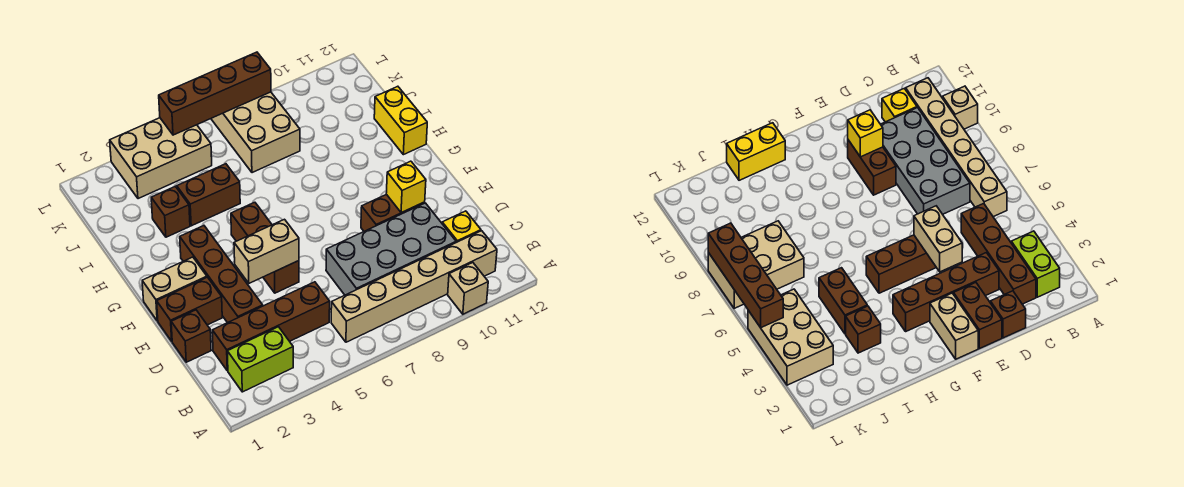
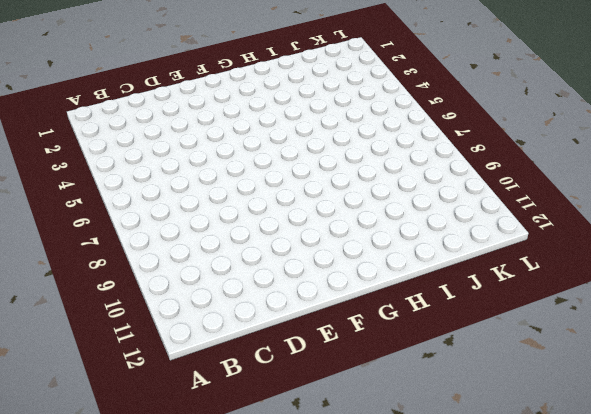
none -> tan brick A10 level 1
none -> lime brick B2:B3 level 1
none -> tan brick B6:B11 level 1

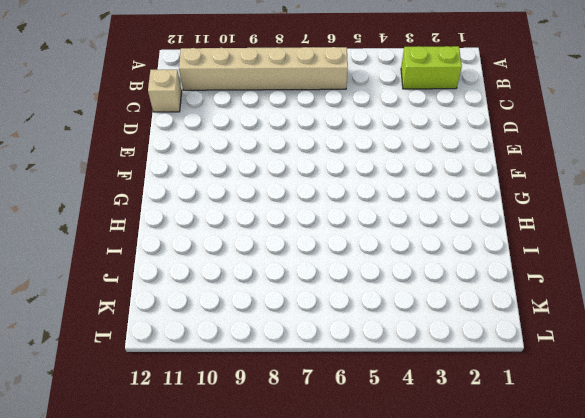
tan brick C12 level 1 -> tan brick A10 level 1
none -> brown brick C2:C5 level 1
none -> grey brick C7:D10 level 1
none -> yellow brick C11 level 1

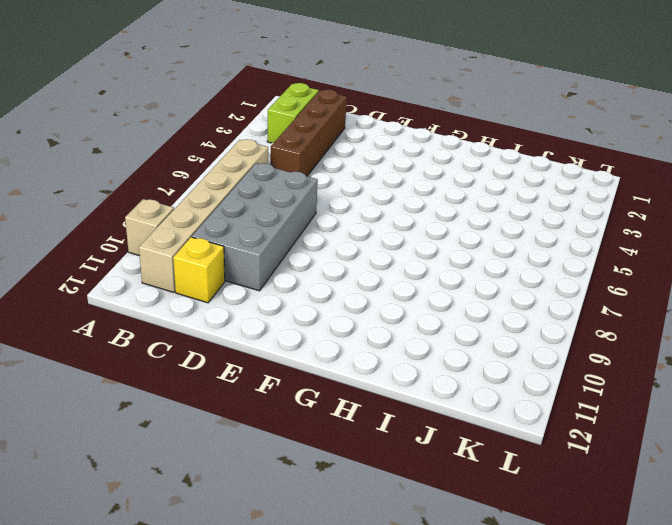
none -> brown brick D1 level 1
none -> brown brick D3:G3 level 1
none -> brown brick E1:E2 level 1

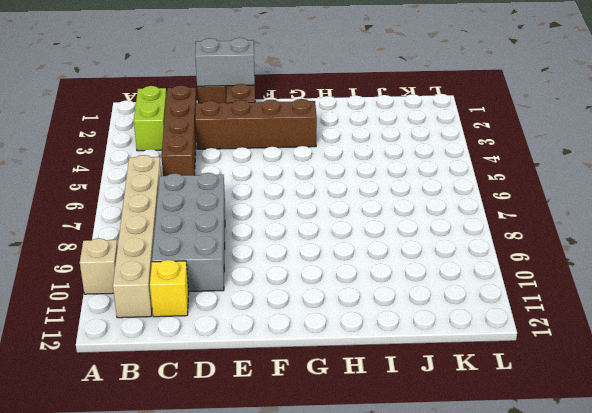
grey brick D1:E1 level 2 -> none
none -> brown brick E5:G5 level 1
none -> brown brick E9:E10 level 1
none -> tan brick F1:F2 level 1

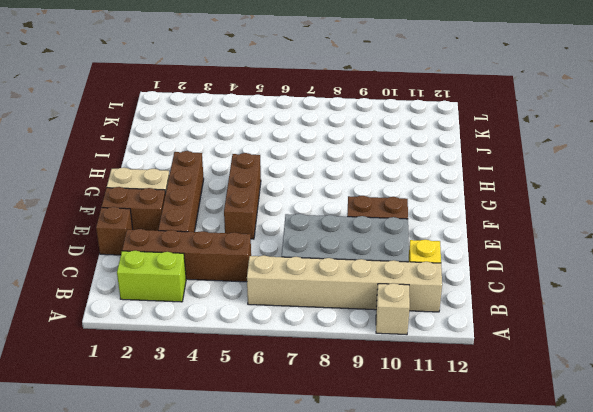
none -> yellow brick H12:I12 level 1
none -> brown brick I3 level 1
none -> brown brick I4:I5 level 1

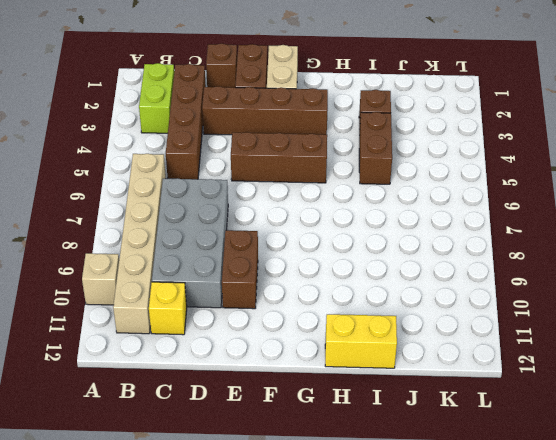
none -> tan brick J7:L8 level 1
none -> tan brick K3:L5 level 1
none -> tan brick E4:E5 level 2

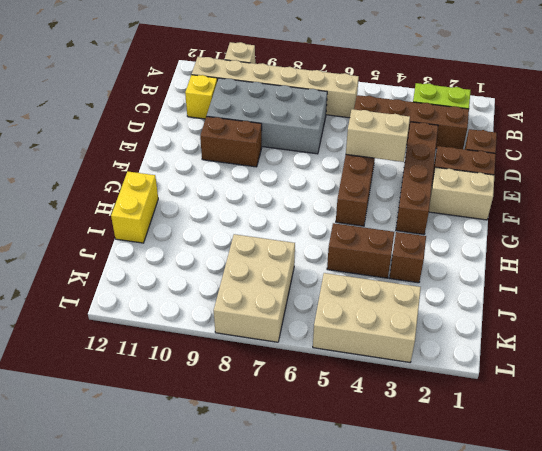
none -> yellow brick E10 level 2
none -> brown brick L5:L8 level 2

